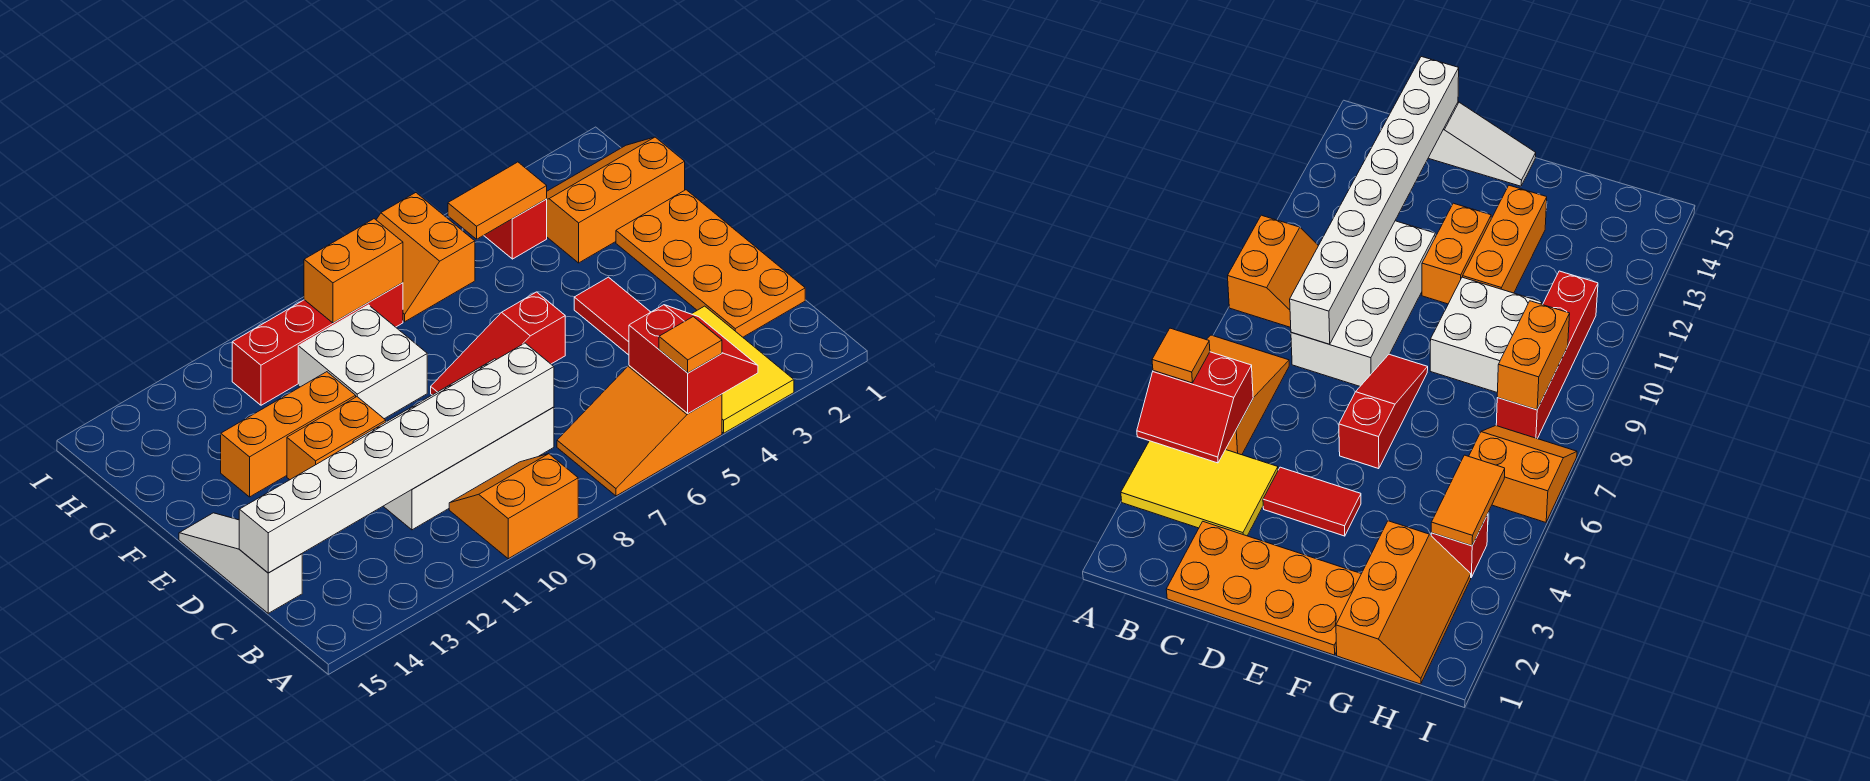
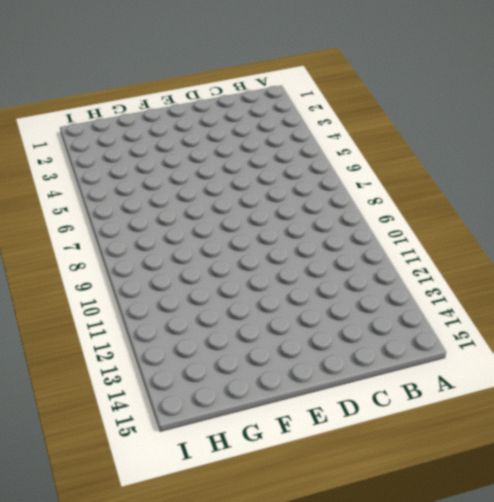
none -> yellow tile A3:C4 level 1
none -> orange slope A5:B7 level 1 top 5
none -> orange slope A9:B10 level 1 top A

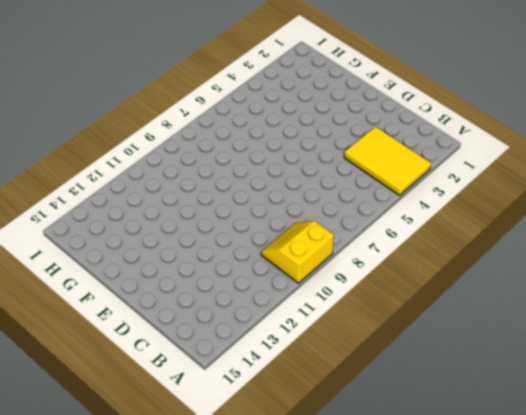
yellow slope A9:B10 level 1 top A -> orange slope A9:B10 level 1 top A
none -> orange slope A5:B7 level 1 top 5
none -> orange plate C1:F2 level 1
none -> white brick C8:D11 level 1

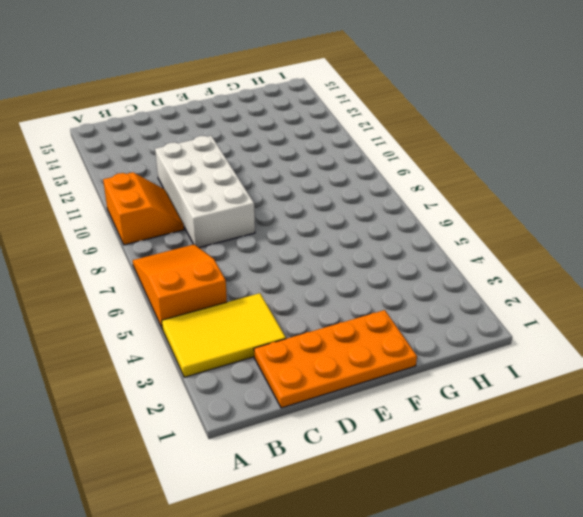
none -> white slope C15:E15 level 1 top C
none -> red tile D4:E4 level 1
none -> red slope E6:E8 level 1 top 6

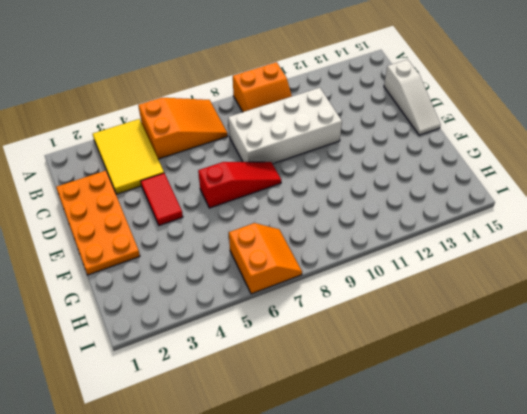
none -> orange brick E11:E12 level 1
none -> white brick F9:G10 level 1
none -> orange brick F11:F13 level 1

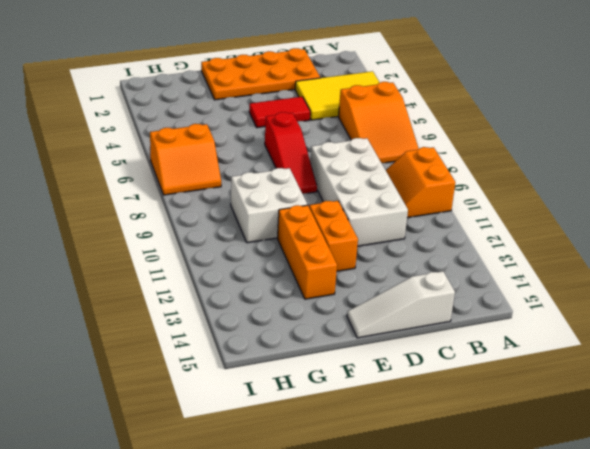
none -> orange slope G1:H3 level 1 top G
none -> red brick H4 level 1
none -> red brick H8:H11 level 1

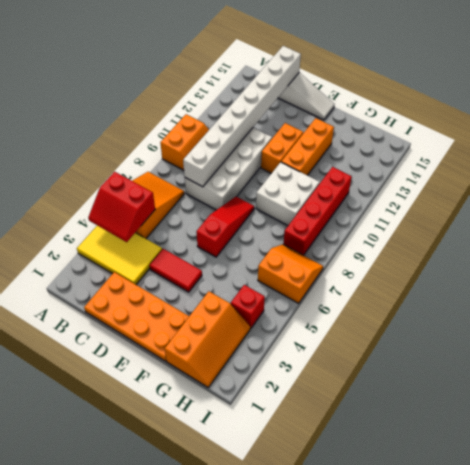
none -> orange tile H4:H5 level 2
none -> orange brick H8:H9 level 2
none -> orange tile A5 level 3

